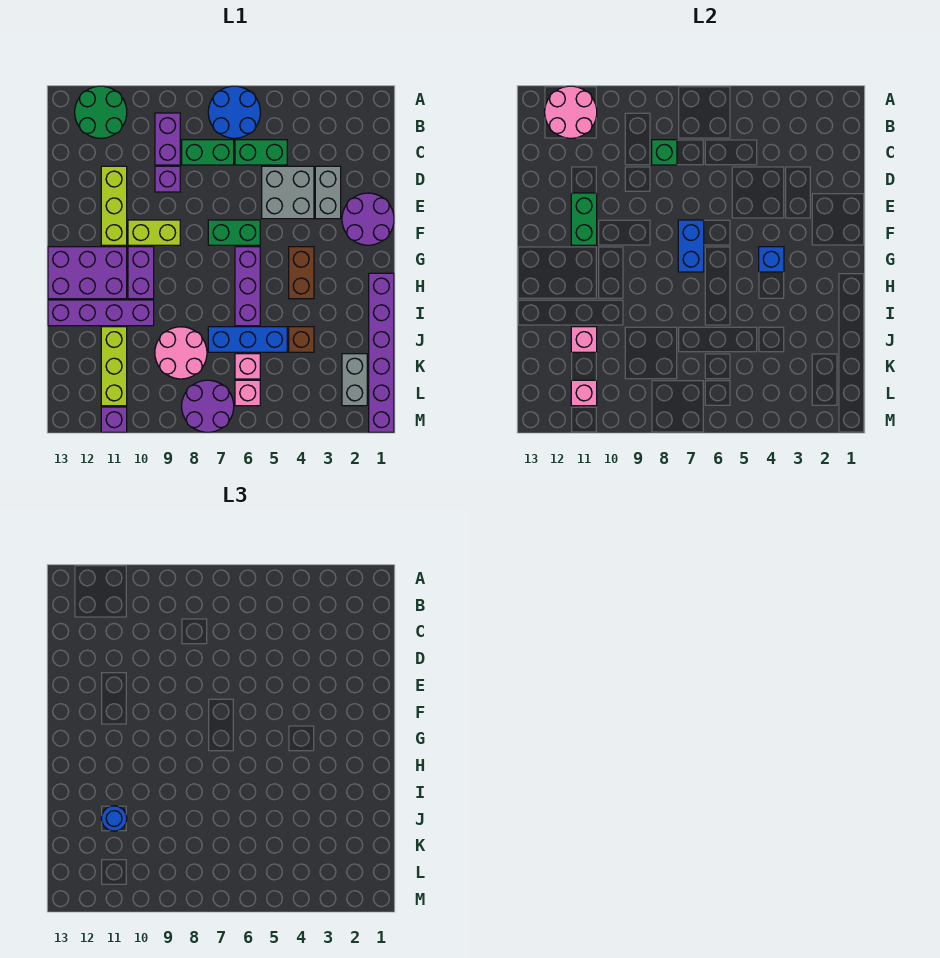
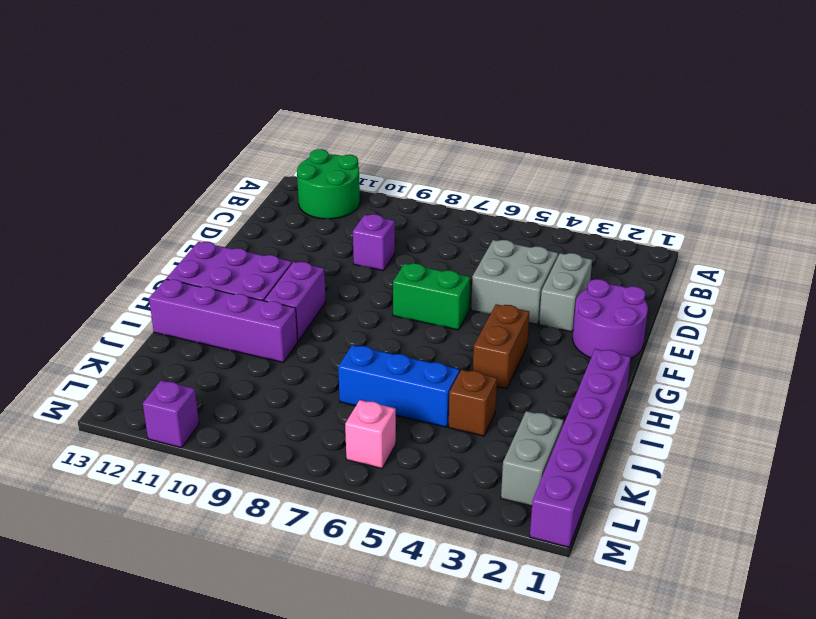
none -> blue round brick A6:B7 level 1
none -> purple brick B9:C9 level 1
none -> green brick C5:C6 level 1
none -> green brick C7:C8 level 1

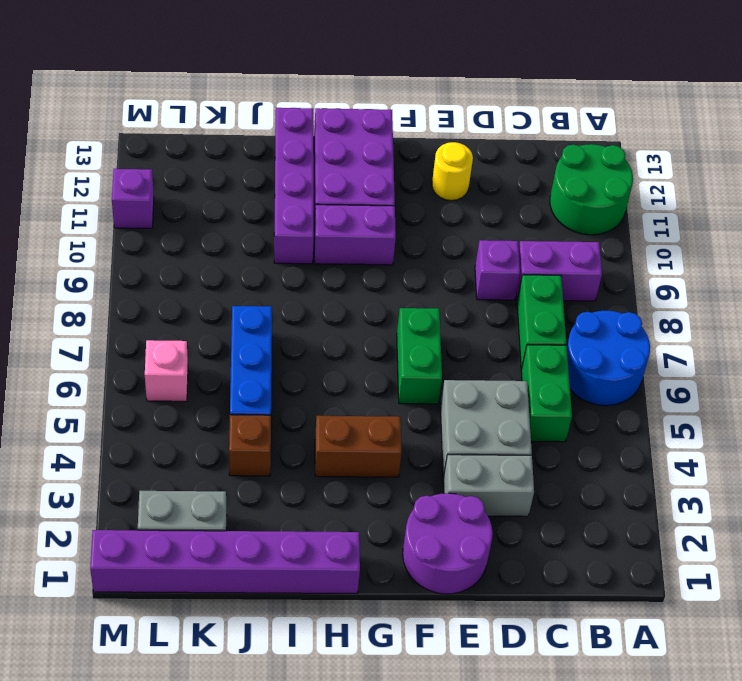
yellow round brick E12 level 1 -> none
none -> lime brick D11:F11 level 1
none -> lime brick F9:F10 level 1
none -> purple brick G6:I6 level 1
none -> pink round brick J8:K9 level 1

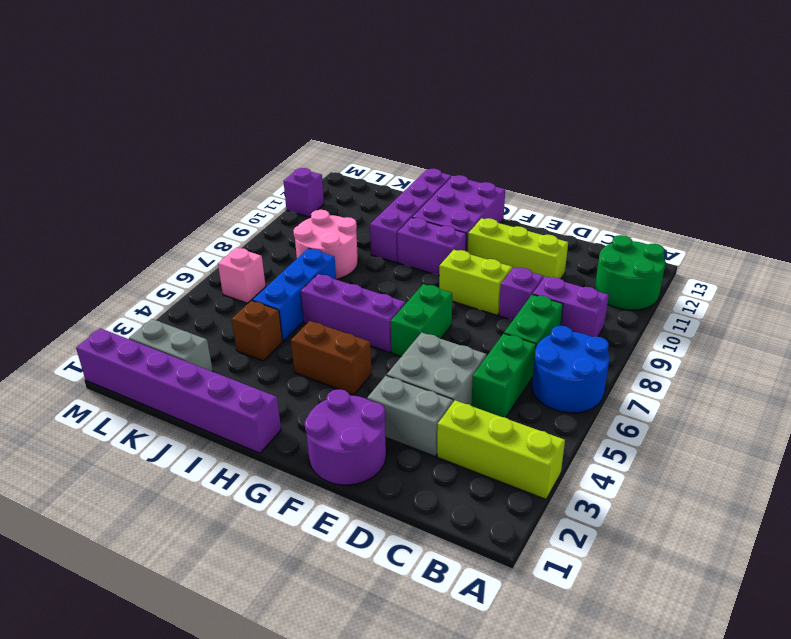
lime brick A3:C3 level 1 -> lime brick J11:L11 level 1
lime brick E9:F9 level 1 -> lime brick F9:F10 level 1
none -> pink brick K6 level 1
none -> purple round brick L7:M8 level 1
none -> pink round brick A11:B12 level 2
none -> green brick C8 level 2

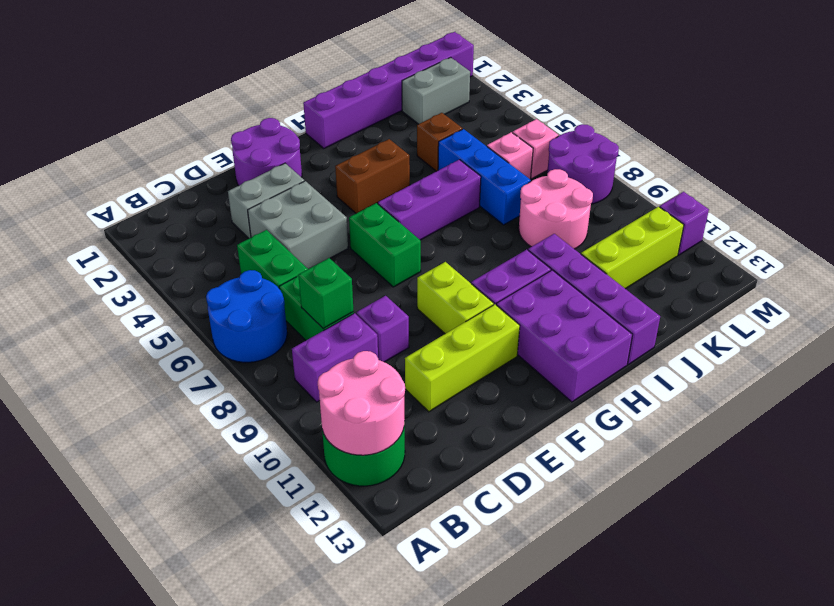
none -> green brick E11:F11 level 2
none -> blue brick F7:G7 level 2
none -> blue brick G4 level 2
none -> pink brick J11 level 2

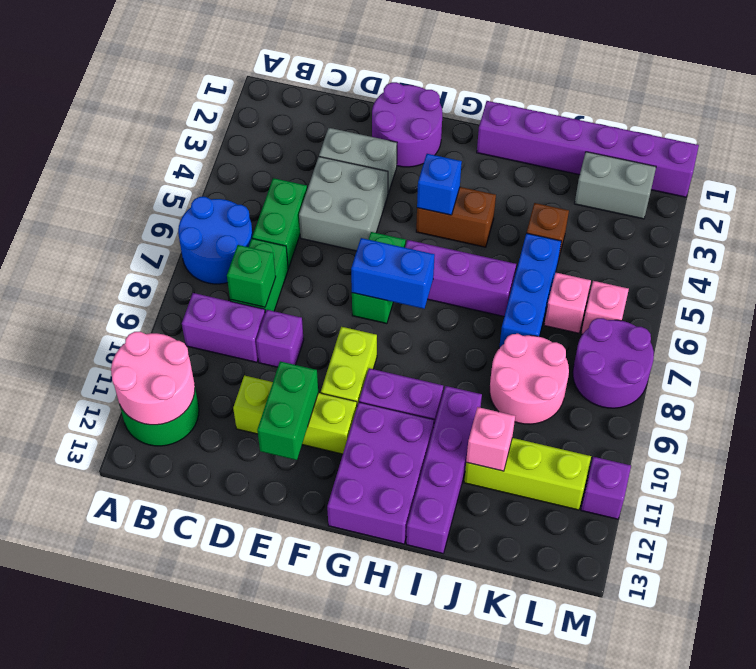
green brick E11:E12 level 2 -> green brick E11:F11 level 2
none -> pink brick L11 level 2
none -> blue round brick J11 level 3

